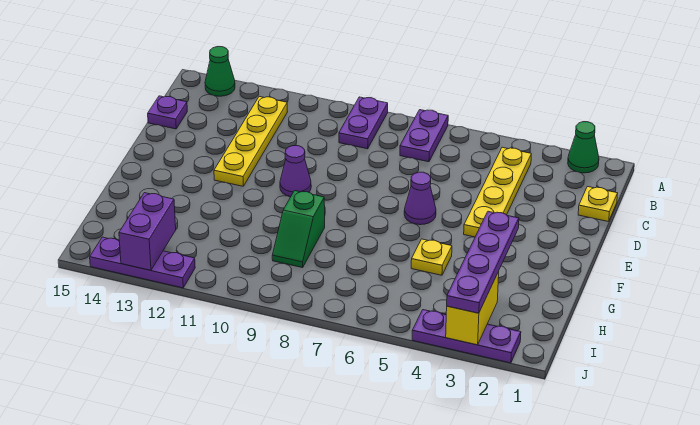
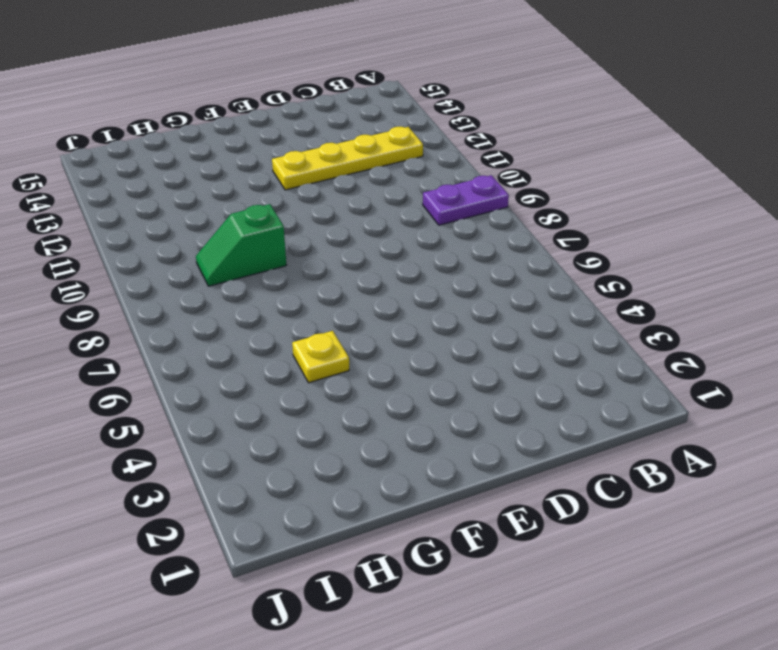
none -> green cone A2 level 1
none -> purple plate A7:B7 level 1
none -> green cone A14 level 1

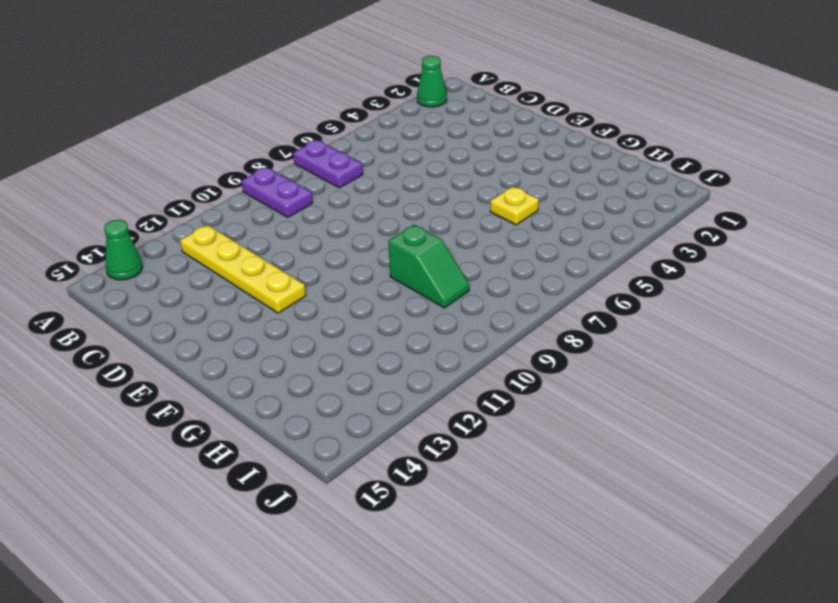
none -> yellow plate B4:E4 level 1
none -> yellow plate C1 level 1
none -> purple plate C15 level 1

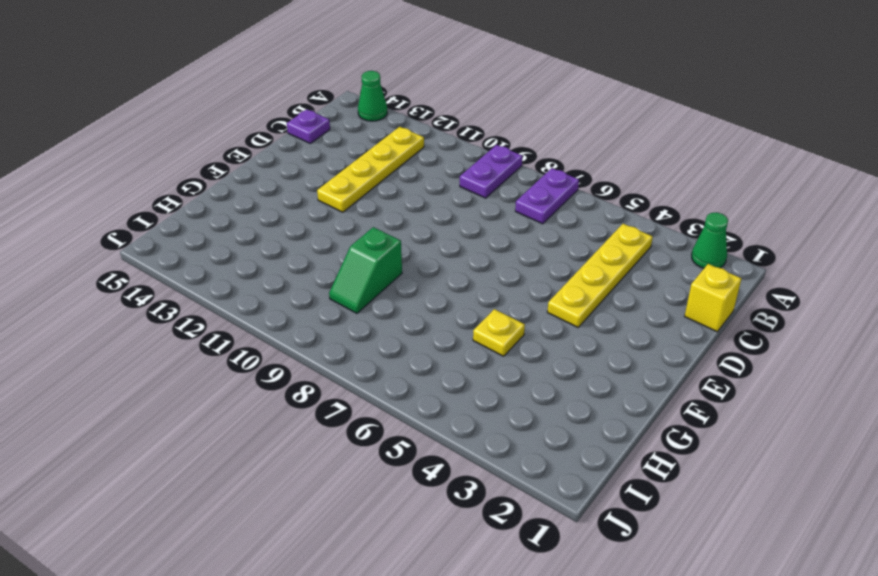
yellow brick C1 level 1 -> yellow plate C1 level 1
none -> purple cone E6 level 1
none -> purple cone E10 level 1
none -> purple plate J2:J4 level 1

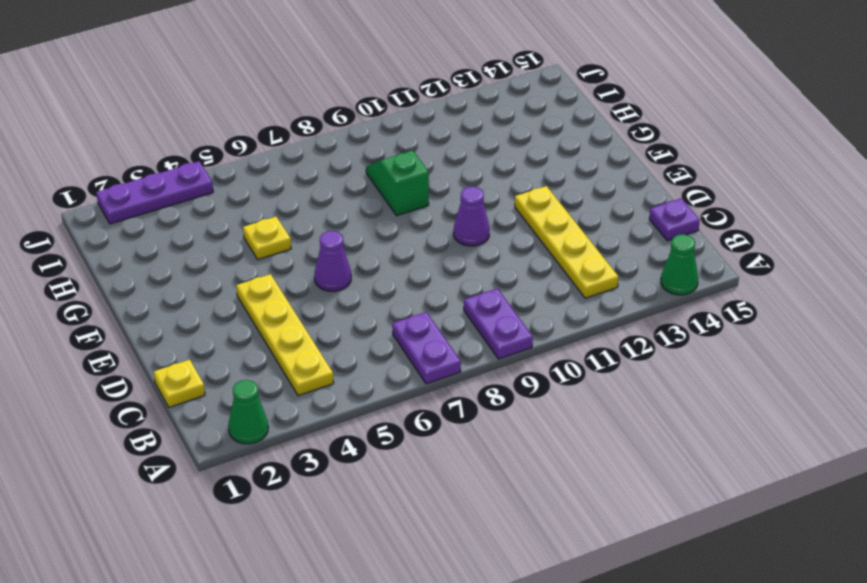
none -> purple plate J12:J14 level 1
none -> yellow brick I3:J3 level 2
none -> purple brick I13:J13 level 2

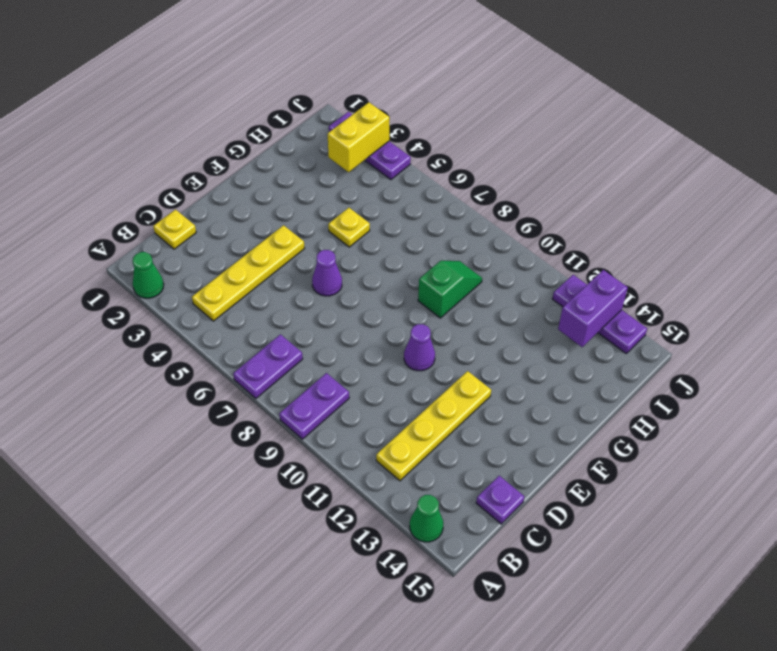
none -> purple plate G3:J3 level 3

